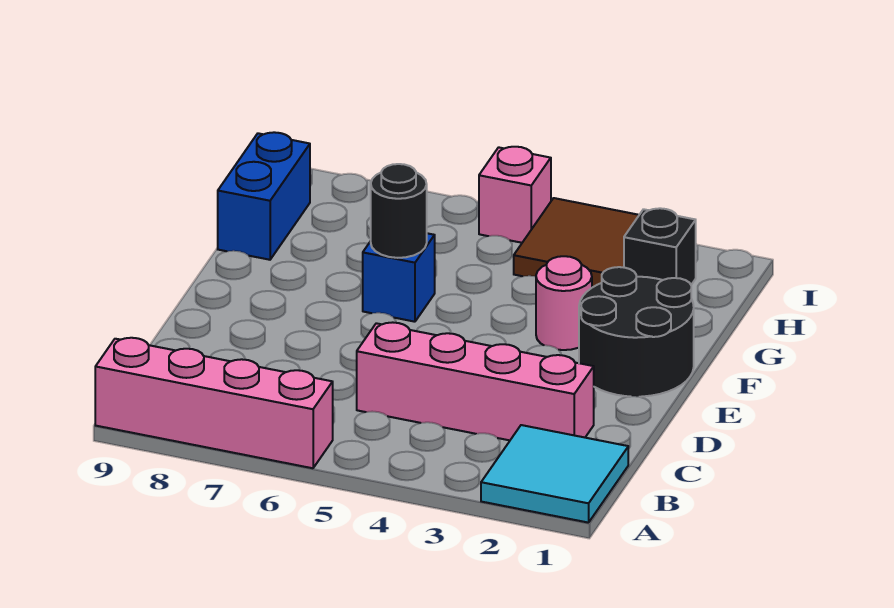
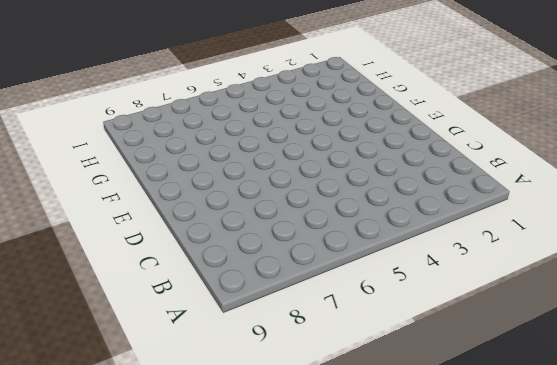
none -> cyan tile A1:B2 level 1
none -> pink brick A6:A9 level 1

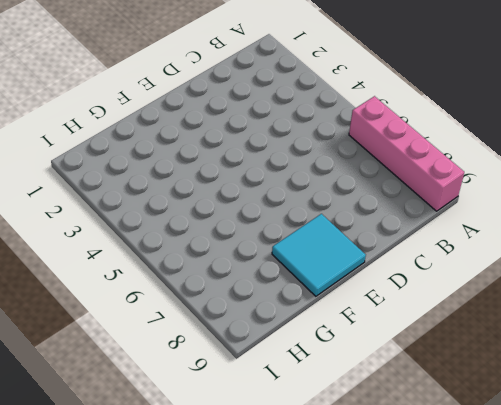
cyan tile E8:F9 level 1 -> cyan tile A1:B2 level 1
none -> pink brick C2:C5 level 1
none -> black round brick E1:F2 level 1

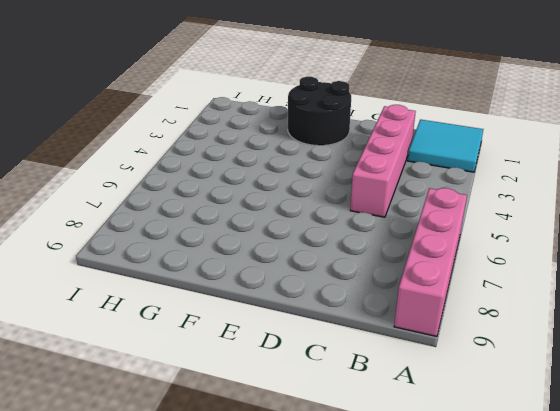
none -> pink round brick F3 level 1
none -> blue brick F6 level 1

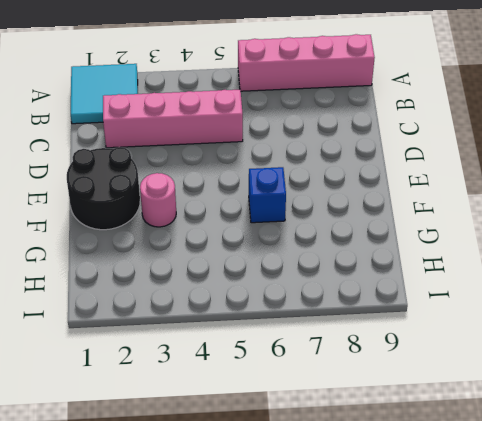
none -> blue brick G9:H9 level 1
none -> black brick H2 level 1

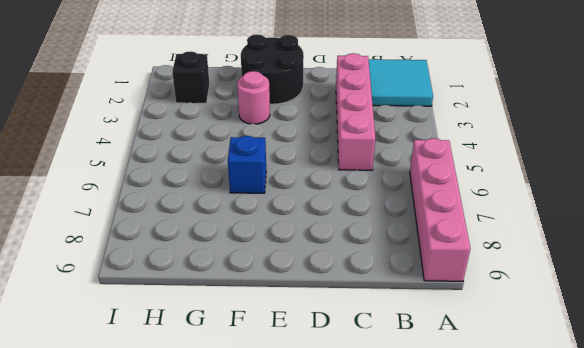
none -> blue brick G9:H9 level 1
none -> brown tile H3:I4 level 1

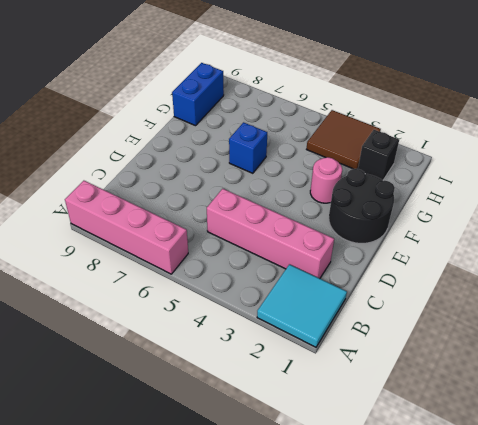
none -> pink brick I5 level 1
none -> black round brick F6 level 2

